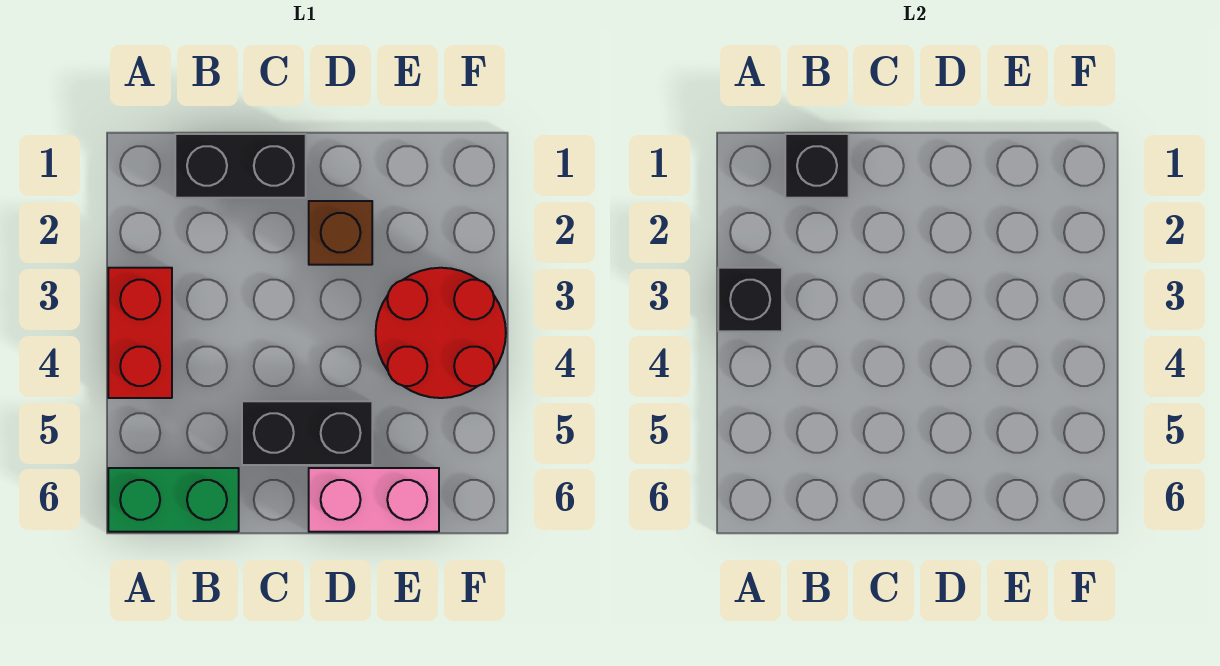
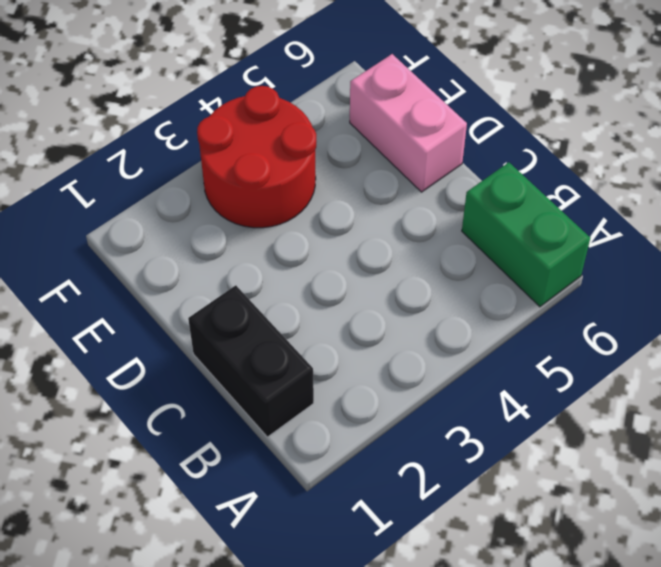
none -> red brick A3:A4 level 1
none -> black brick C5:D5 level 1

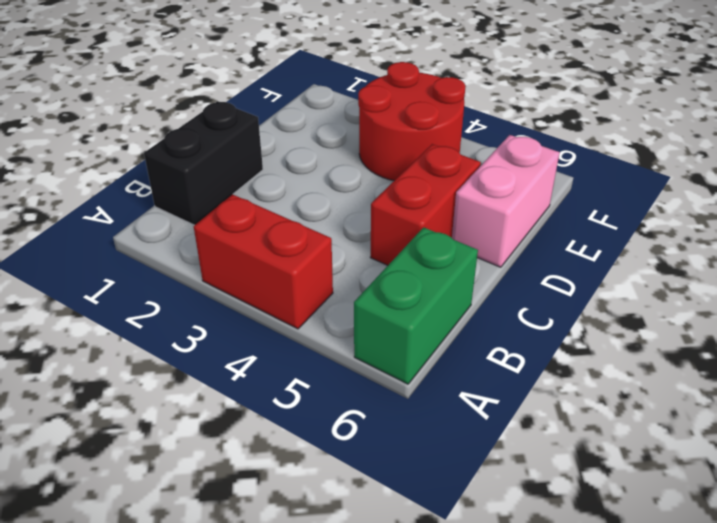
red brick C5:D5 level 1 -> black brick C5:D5 level 1
none -> brown brick D2 level 1
none -> black brick A3 level 2

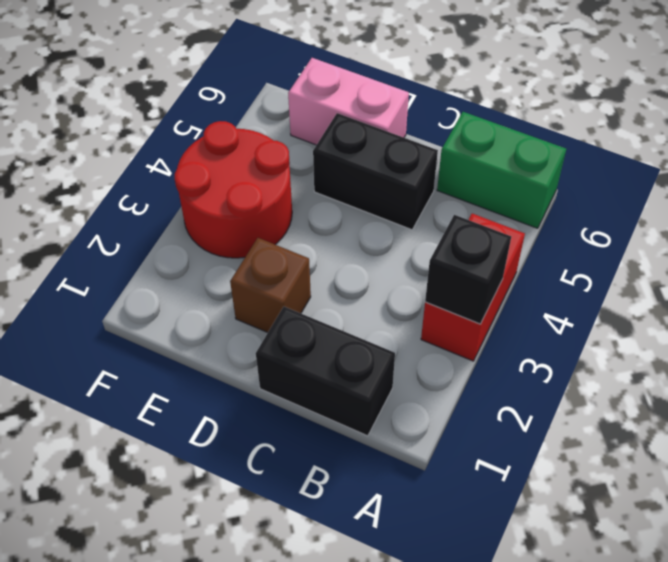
none -> black brick B1 level 2

